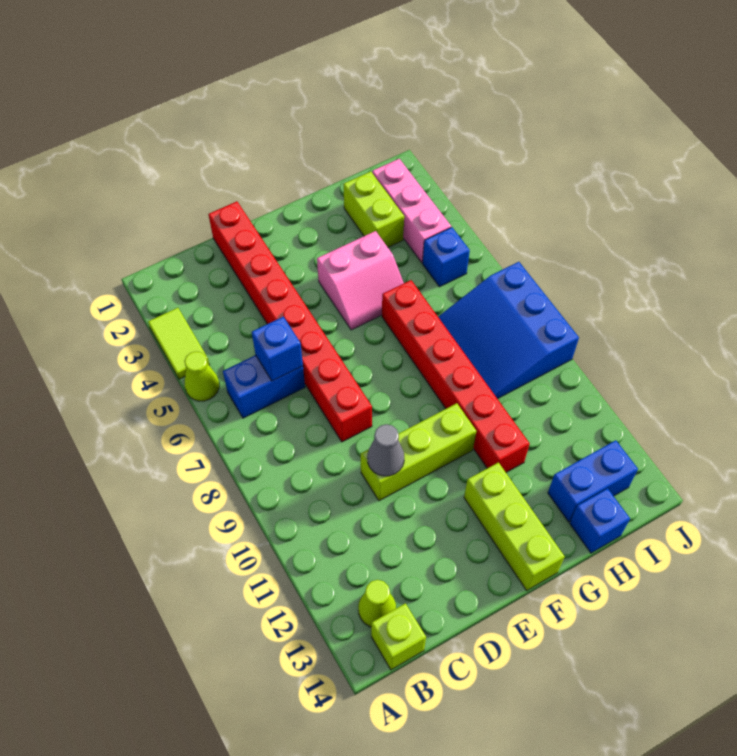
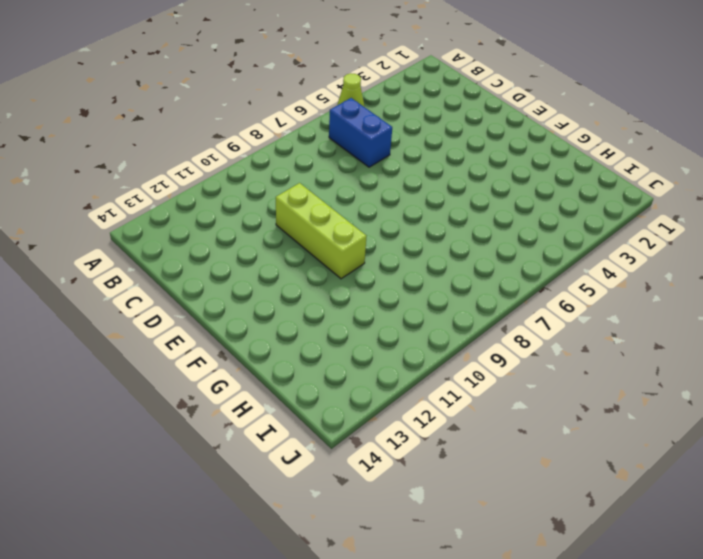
none -> lime tile A3:A4 level 1
none -> lime cone B13 level 1
none -> lime brick B14 level 1

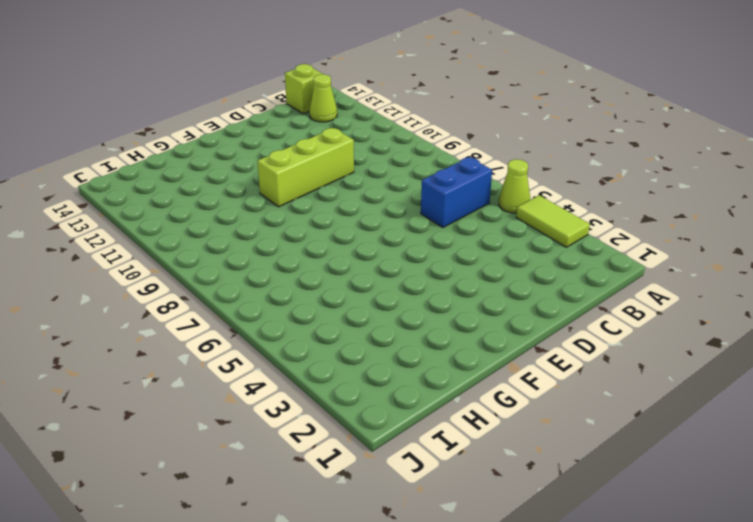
none -> red brick D1:D8 level 1
none -> pink slope F4:G5 level 1 top 4
none -> lime brick F12:F14 level 1

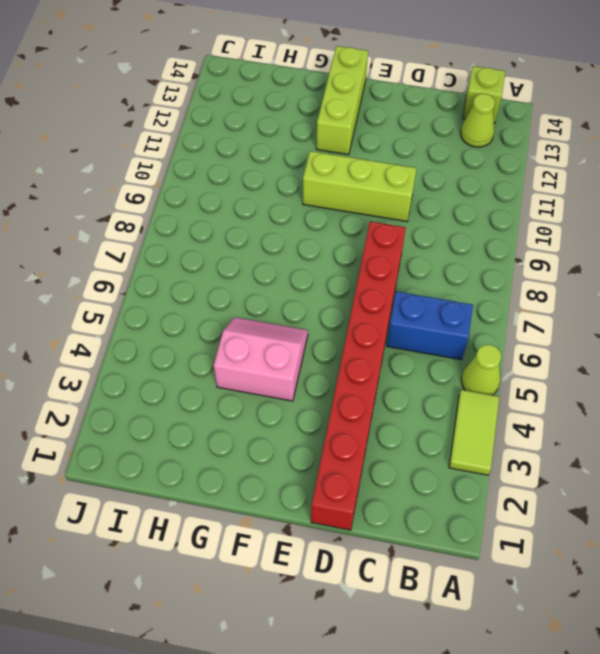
none -> red brick G6:G11 level 1
none -> lime brick H2:H3 level 1
none -> blue slope H7:J9 level 1 top J

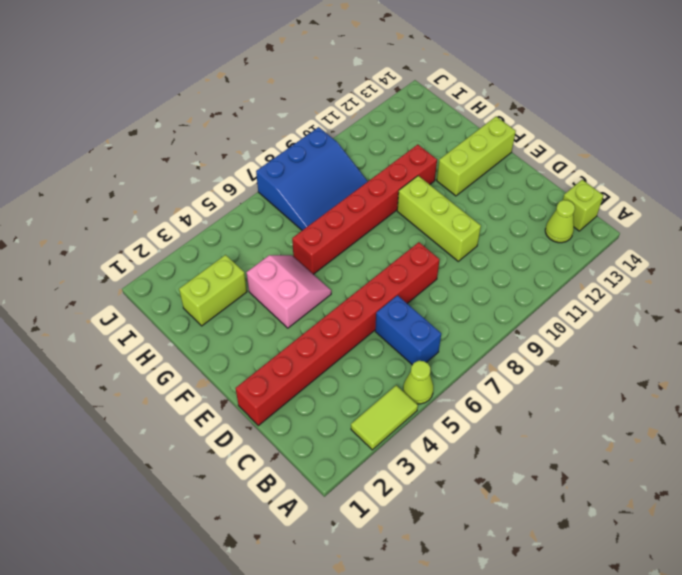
none -> blue brick H13:I13 level 1
none -> blue brick H14 level 1
none -> pink brick I2:I4 level 1

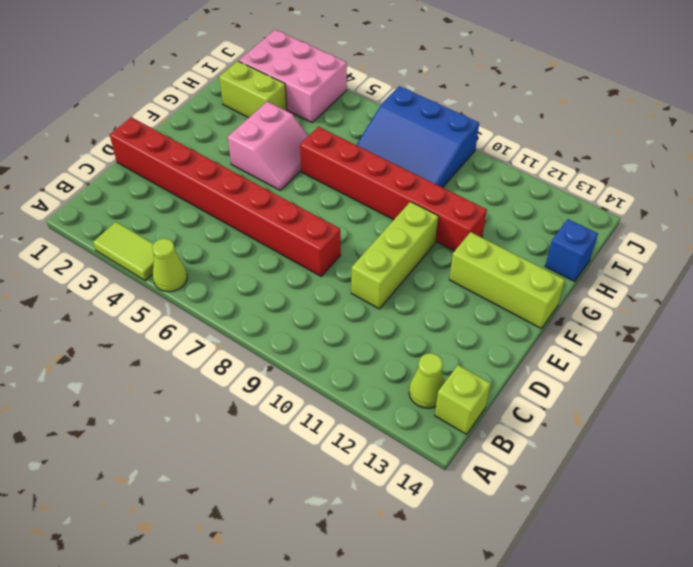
pink brick I2:J4 level 1 -> pink brick I2:I4 level 1
none -> blue brick B6:C6 level 1
none -> blue brick H13:I13 level 1
none -> blue brick I5 level 1

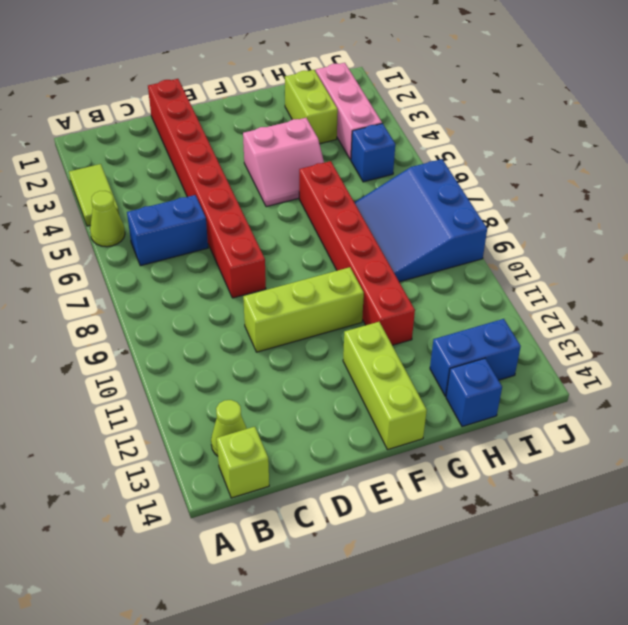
none -> blue brick C6 level 2
none -> grey cone D10 level 2

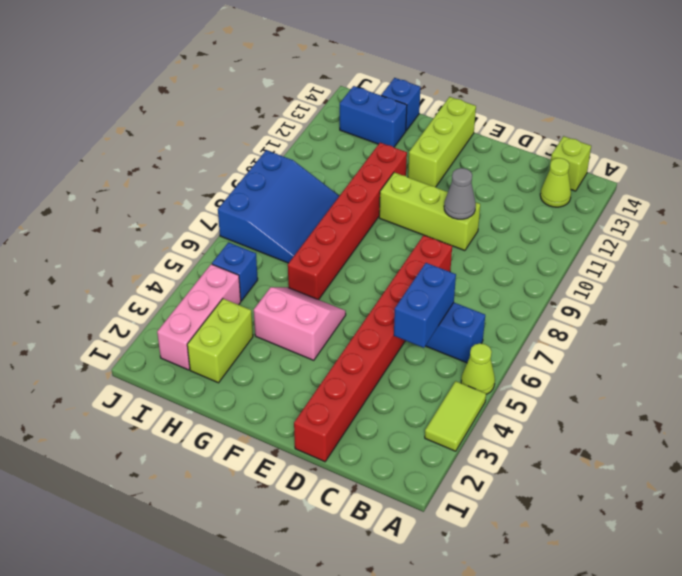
blue brick C5:C6 level 2 -> blue brick C6 level 2

